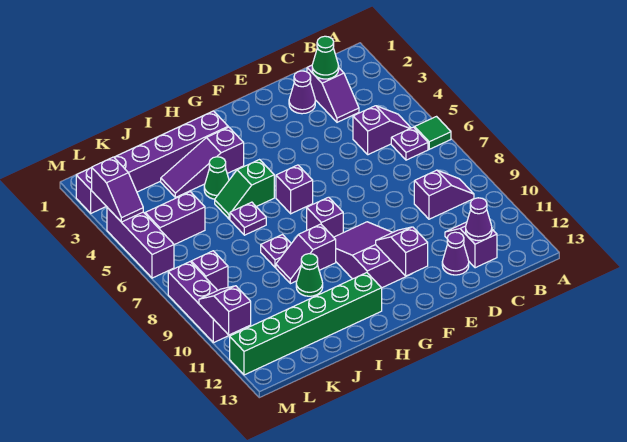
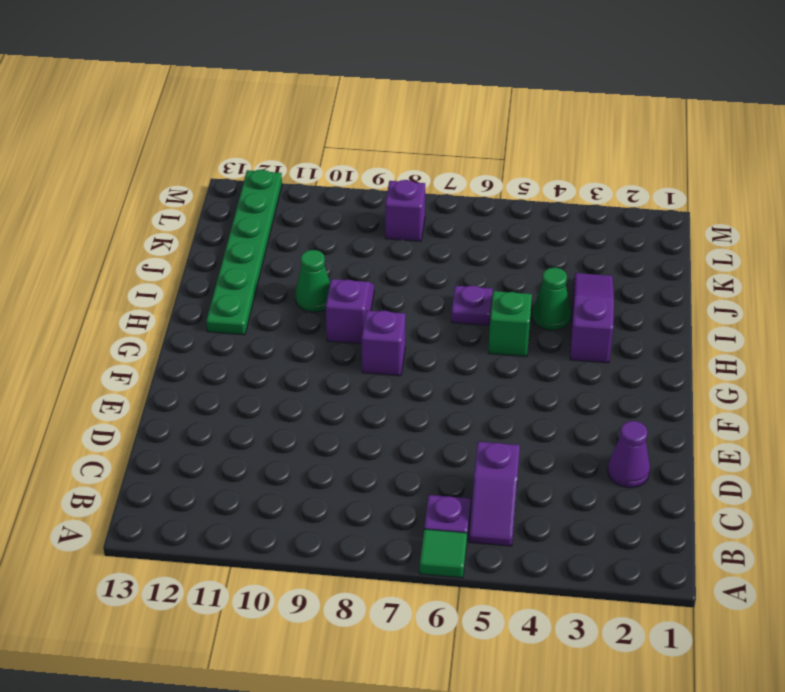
green plate H12:M12 level 1 -> green brick H12:M12 level 1
none -> purple slope B9:C9 level 1 top C
none -> purple slope C2:C3 level 1 top 2
none -> purple slope C11:C12 level 1 top 12

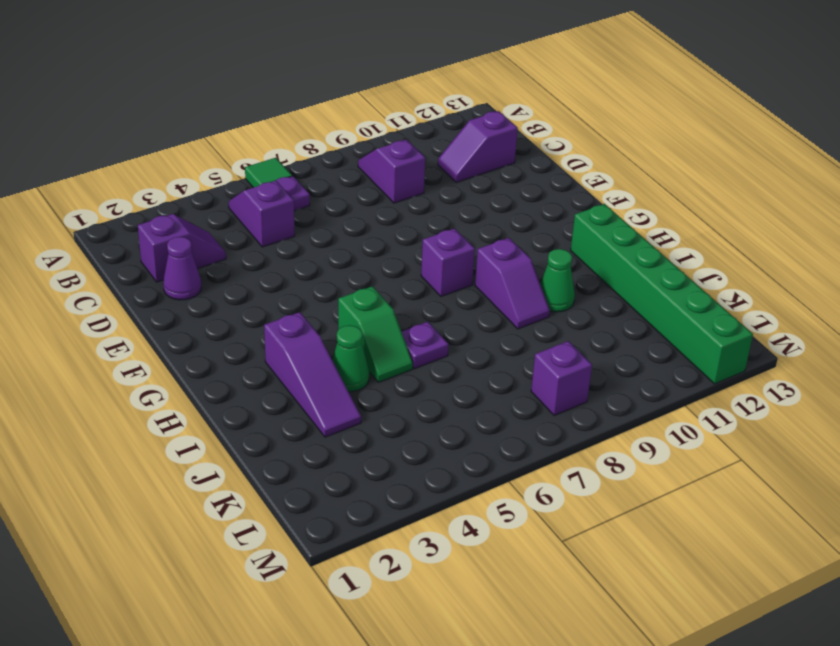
none -> purple cone D12 level 1
none -> purple slope F9:G11 level 1 top 11
none -> purple brick G6 level 1

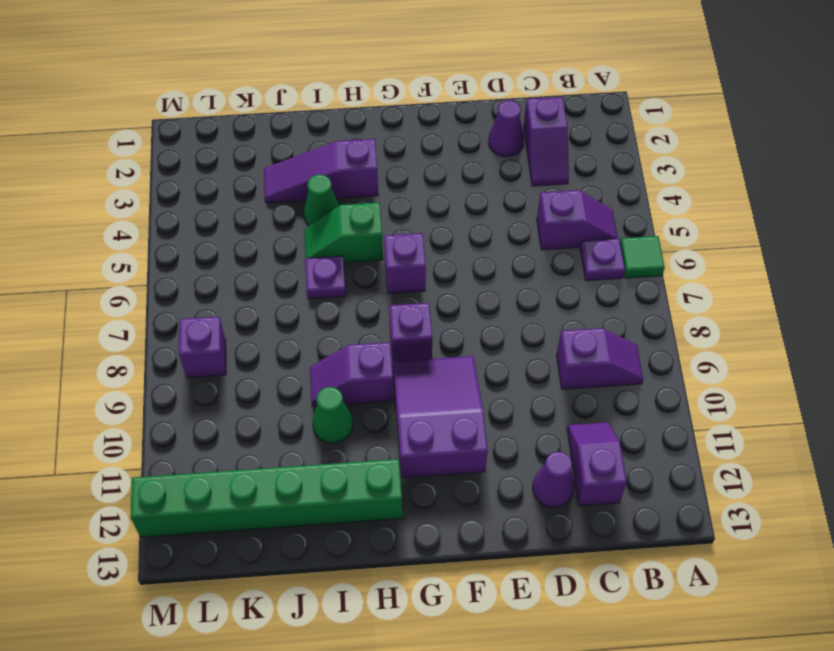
none -> purple brick H2:M2 level 1
none -> purple plate I8 level 1
none -> purple brick K5:L5 level 1

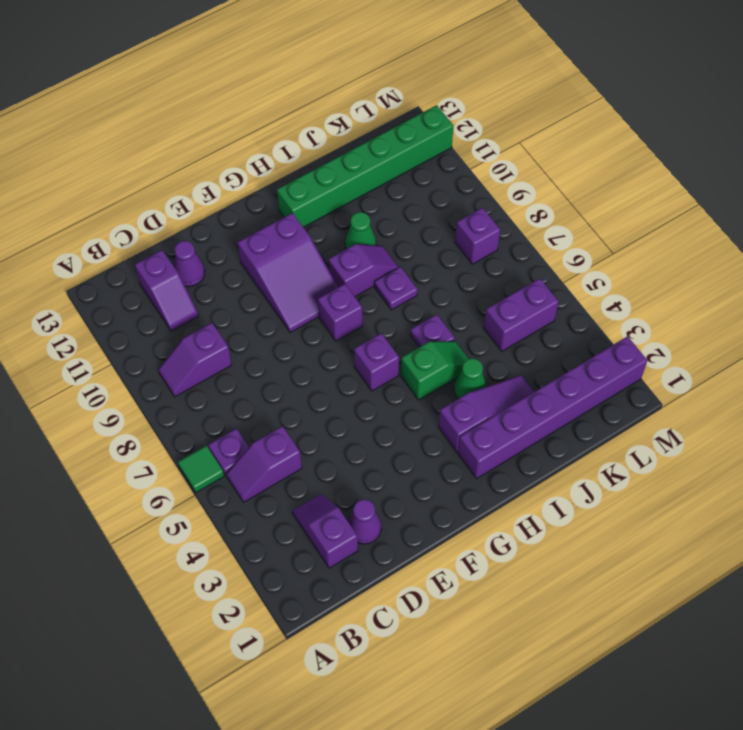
none -> purple brick M4:M6 level 1
none -> purple brick M8:M10 level 1
none -> green cone C2 level 2

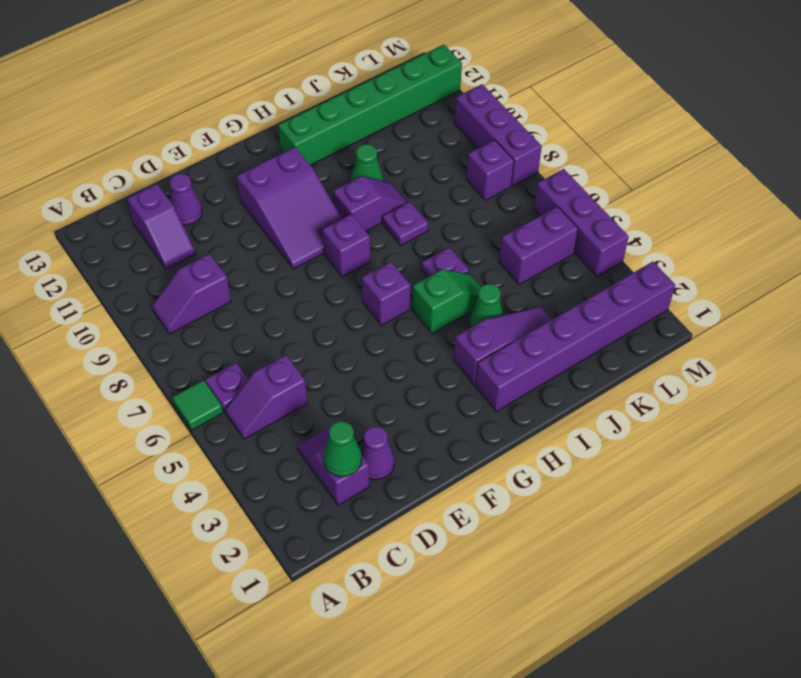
none -> purple cone C12 level 2
none -> purple slope F11:F12 level 2 top 12
none -> purple slope M3:M4 level 2 top 3

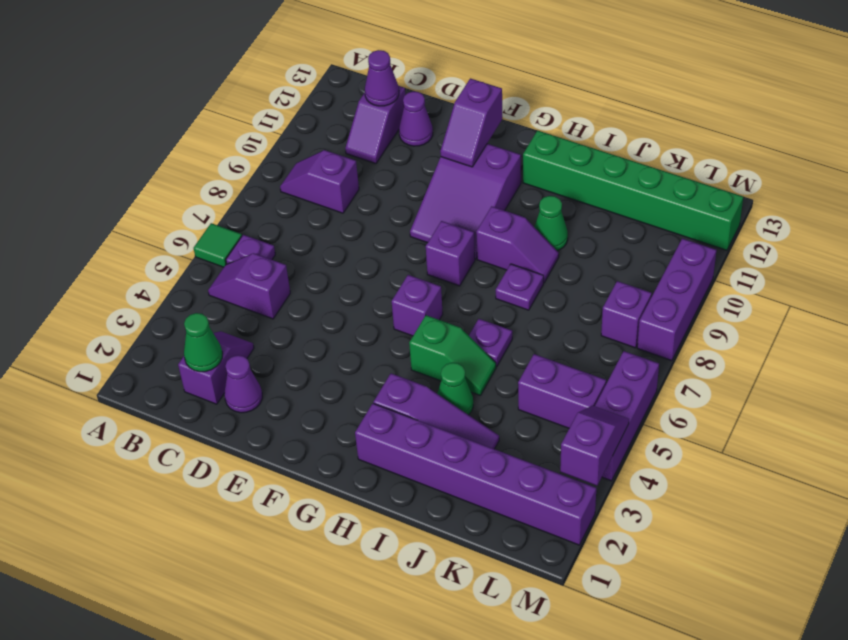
none -> purple slope M10:M11 level 2 top 11

